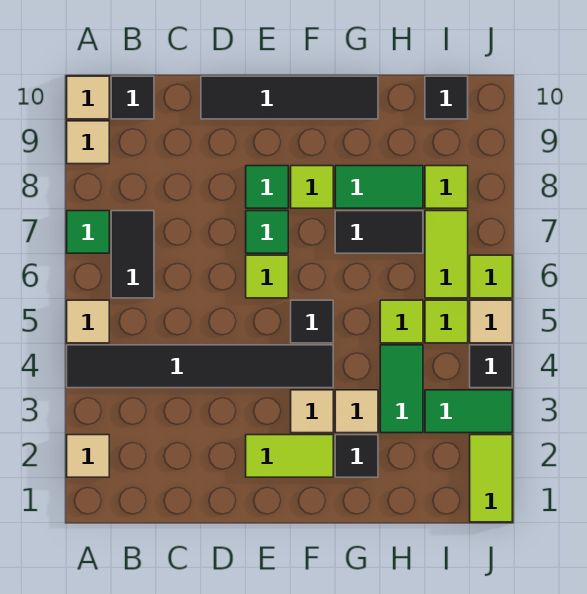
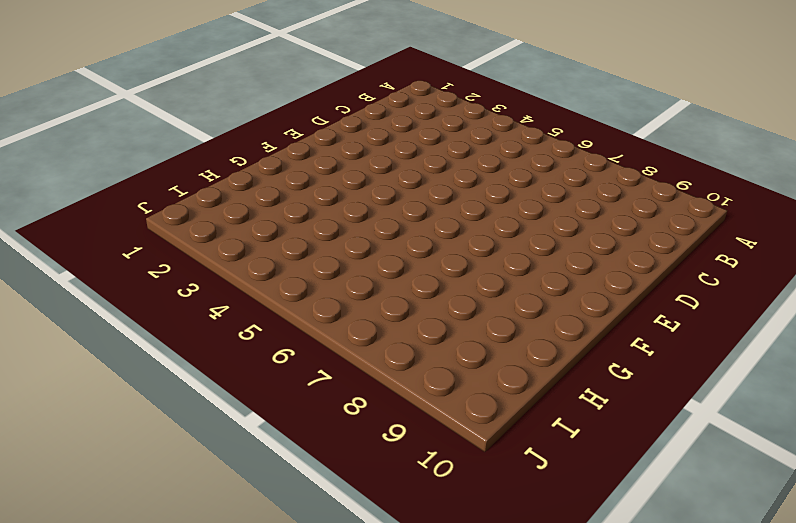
none -> tan tile A2 level 1
none -> black tile A4:F4 level 1
none -> tan tile A5 level 1
none -> green tile A7 level 1

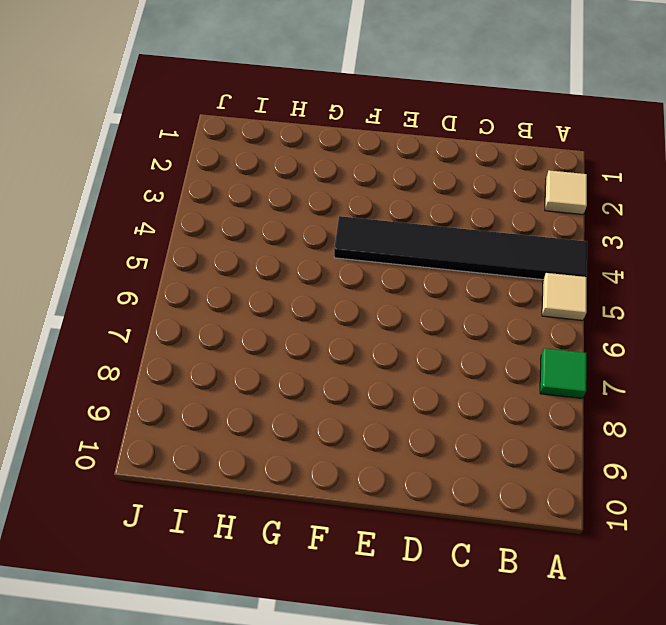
none -> tan tile A9 level 1
none -> tan tile A10 level 1
none -> black tile B6:B7 level 1
none -> black tile B10 level 1

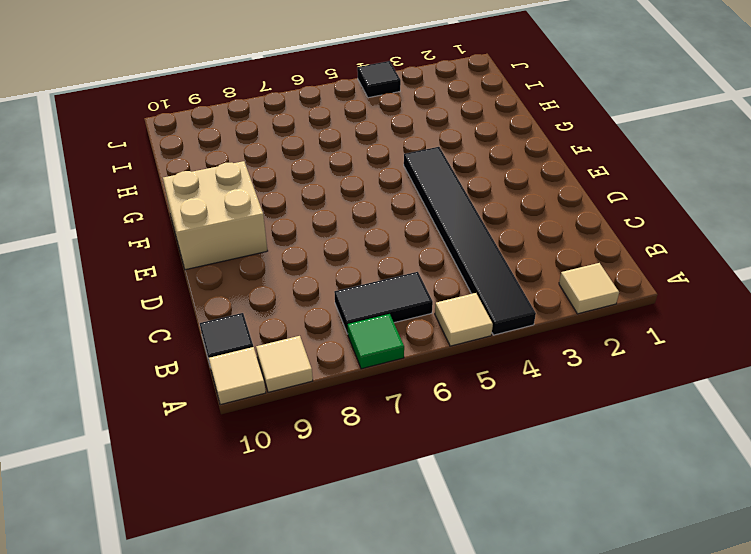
tan brick E9:F10 level 1 -> black tile D10:G10 level 1
none -> lime tile E2:F2 level 1
none -> lime tile E6 level 1
none -> green tile E7 level 1
none -> green tile E8 level 1

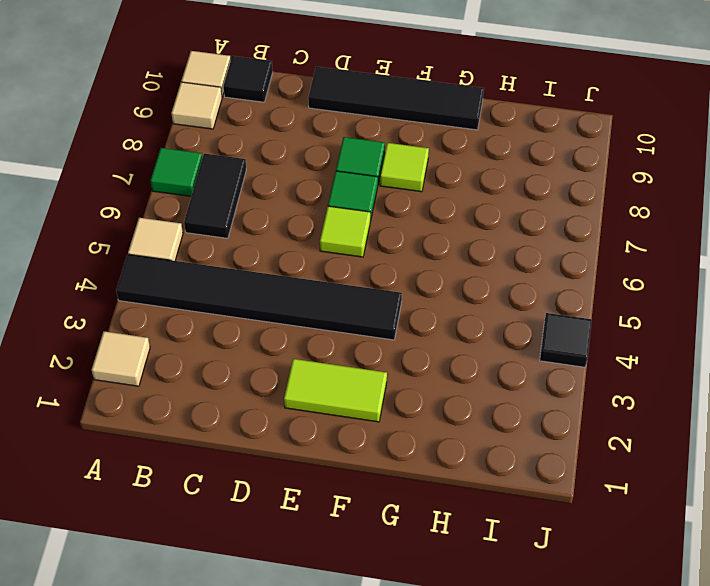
none -> tan tile F3 level 1
none -> black tile F5 level 1
none -> black tile G2 level 1
none -> tan tile G3 level 1

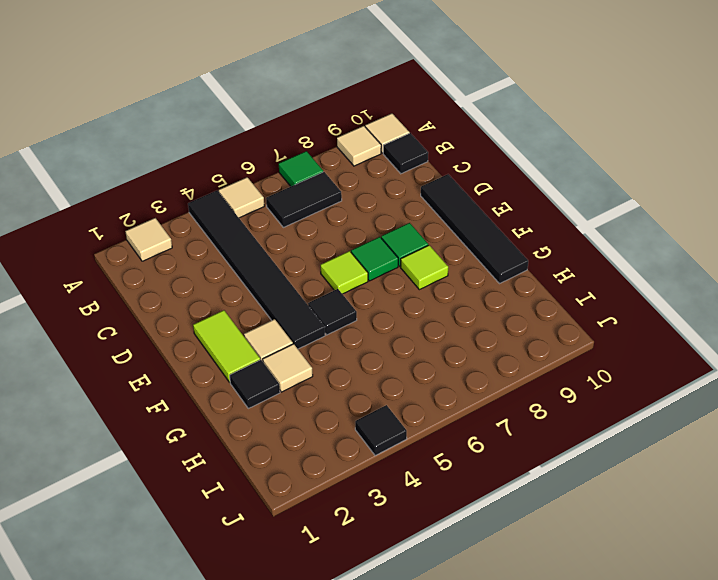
none -> black tile G7:H7 level 1
none -> green tile G8:H8 level 1
none -> green tile H3:H4 level 1
none -> lime tile H5 level 1

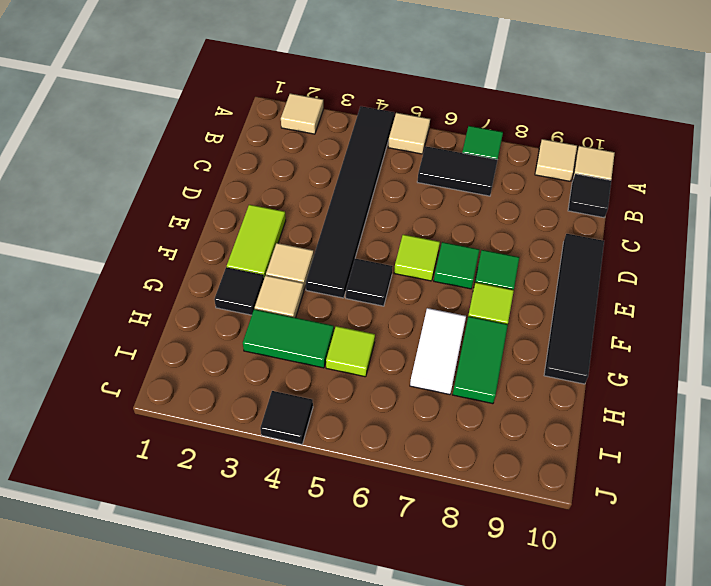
white tile G7:H7 level 1 -> black tile G7:H7 level 1
none -> green tile I3:J3 level 1
none -> lime tile I5 level 1
none -> lime tile I6:I7 level 1
none -> lime tile I8 level 1

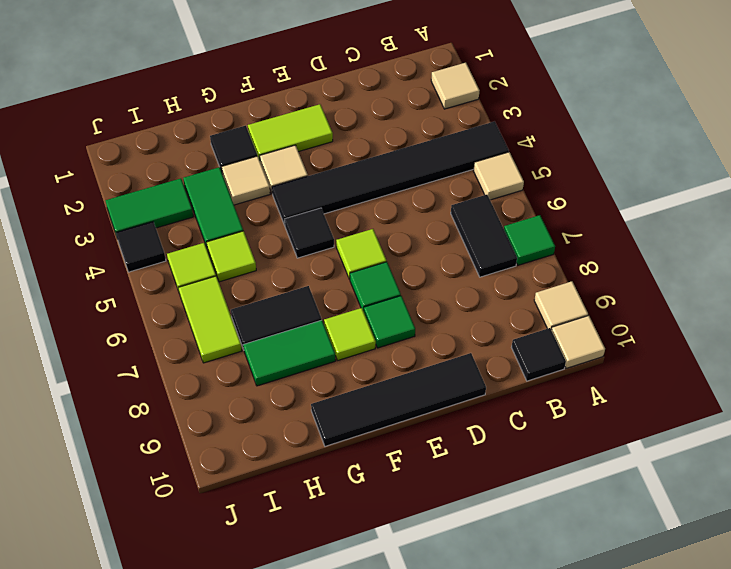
none -> lime tile I8 level 1
none -> black tile I10 level 1
none -> lime tile J1:J2 level 1
none -> tan tile J5 level 1

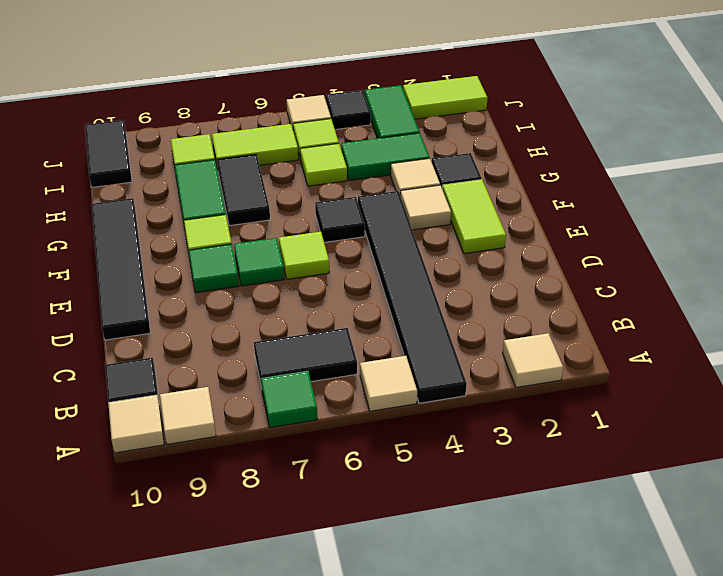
black tile I10:J10 level 1 -> black tile I10 level 1
none -> lime tile J6 level 1

